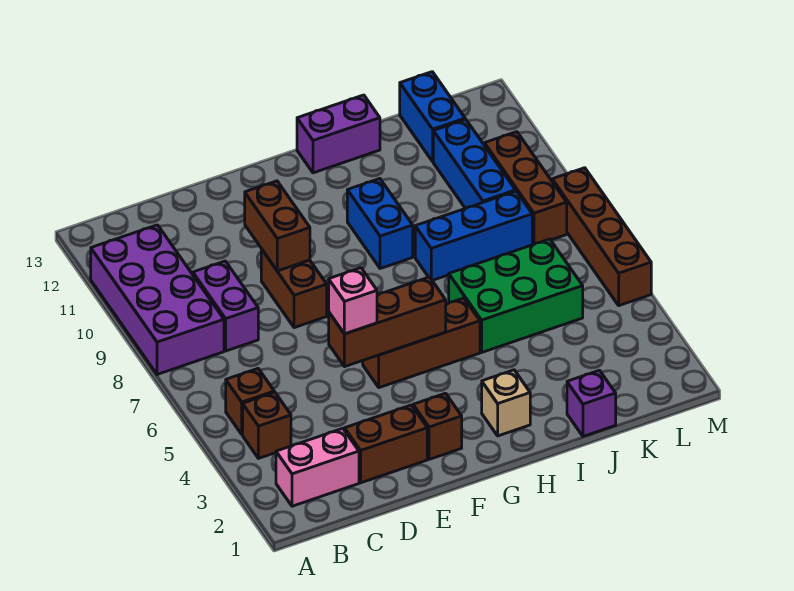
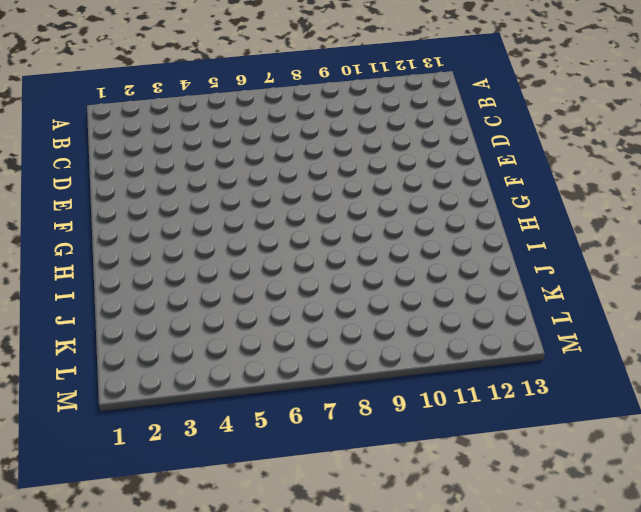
none -> purple brick A8:B11 level 1
none -> pink brick B2:C2 level 1
none -> brown brick B4 level 1

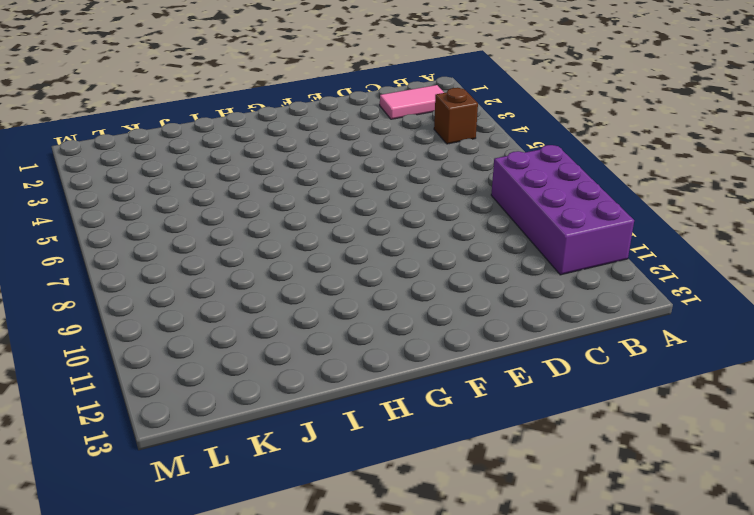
pink tile B2:C2 level 1 -> pink brick B2:C2 level 1
none -> brown brick B5 level 1
none -> purple brick C8:C9 level 1
none -> brown brick D2:E2 level 1

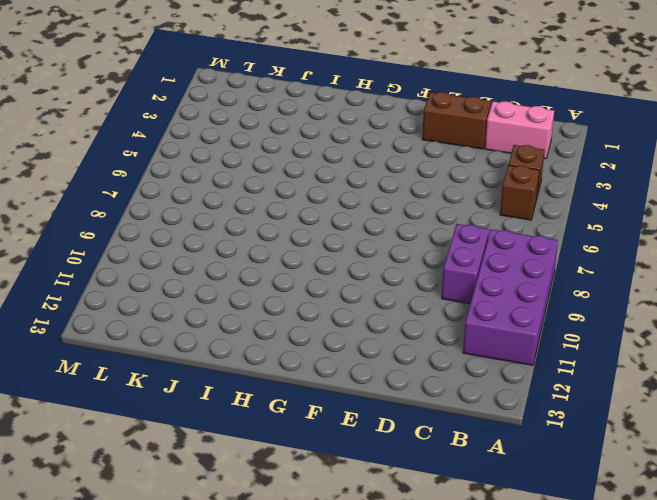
none -> brown brick E8:E9 level 1
none -> brown brick F2 level 1
none -> brown brick F5:H5 level 1

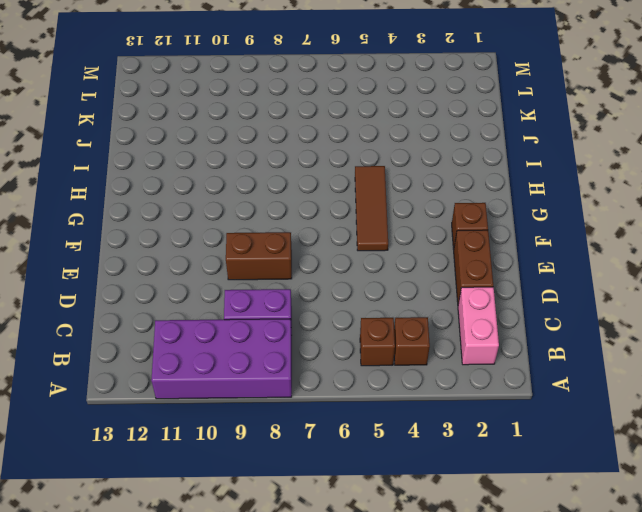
brown tile F5:H5 level 1 -> brown brick F5:H5 level 1
none -> tan brick H2 level 1
none -> blue brick H9:H10 level 1
none -> purple brick H13:I13 level 1

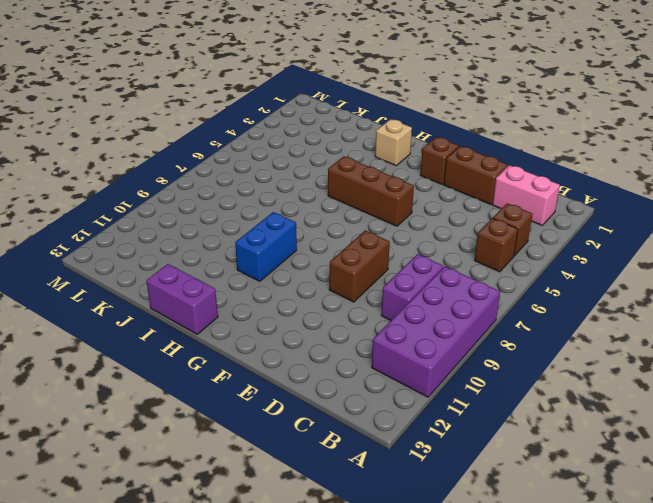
none -> green brick I5:K6 level 1
none -> blue brick I8:K8 level 1
none -> purple brick J1 level 1

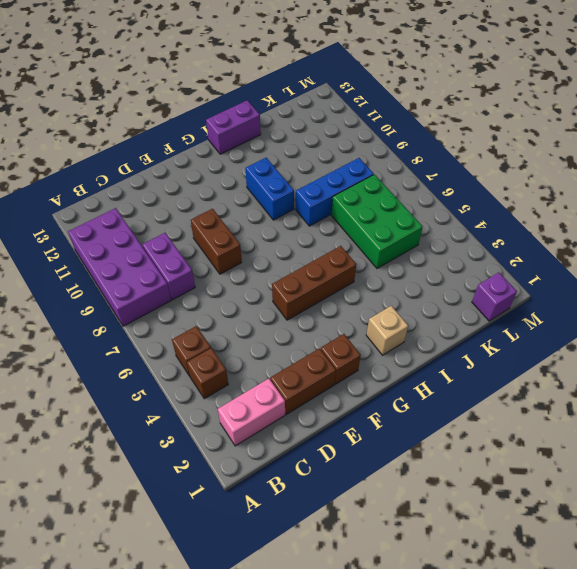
green brick J5:K7 level 1 -> green brick I5:K6 level 1
purple brick L1 level 1 -> purple brick J1 level 1
none -> blue brick K9:K11 level 1
none -> blue brick K12:K13 level 1
none -> brown brick L8:L10 level 1

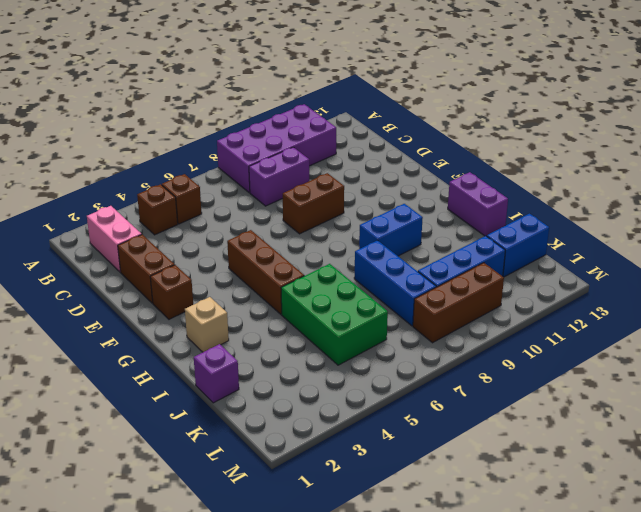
none -> brown brick M5:M8 level 1
none -> brown brick E5:G5 level 2
none -> brown brick E9:E10 level 2

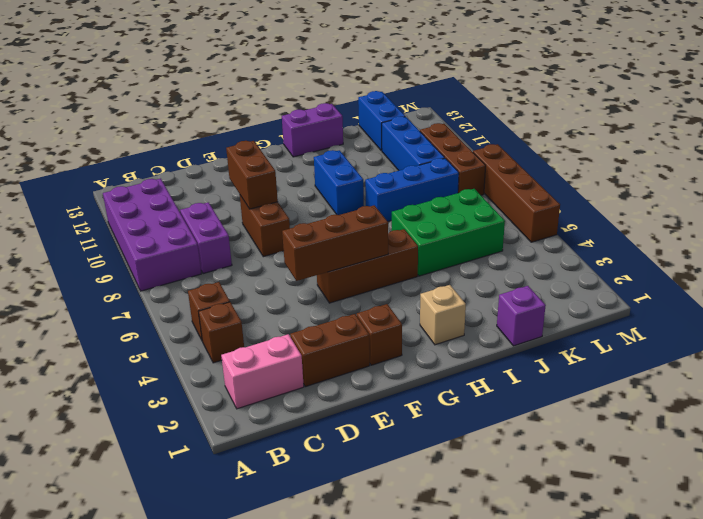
none -> pink brick E5 level 3

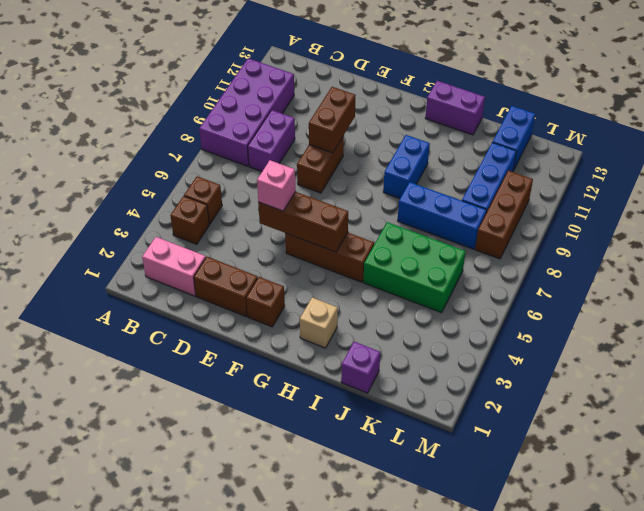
none -> brown brick M5:M8 level 1

